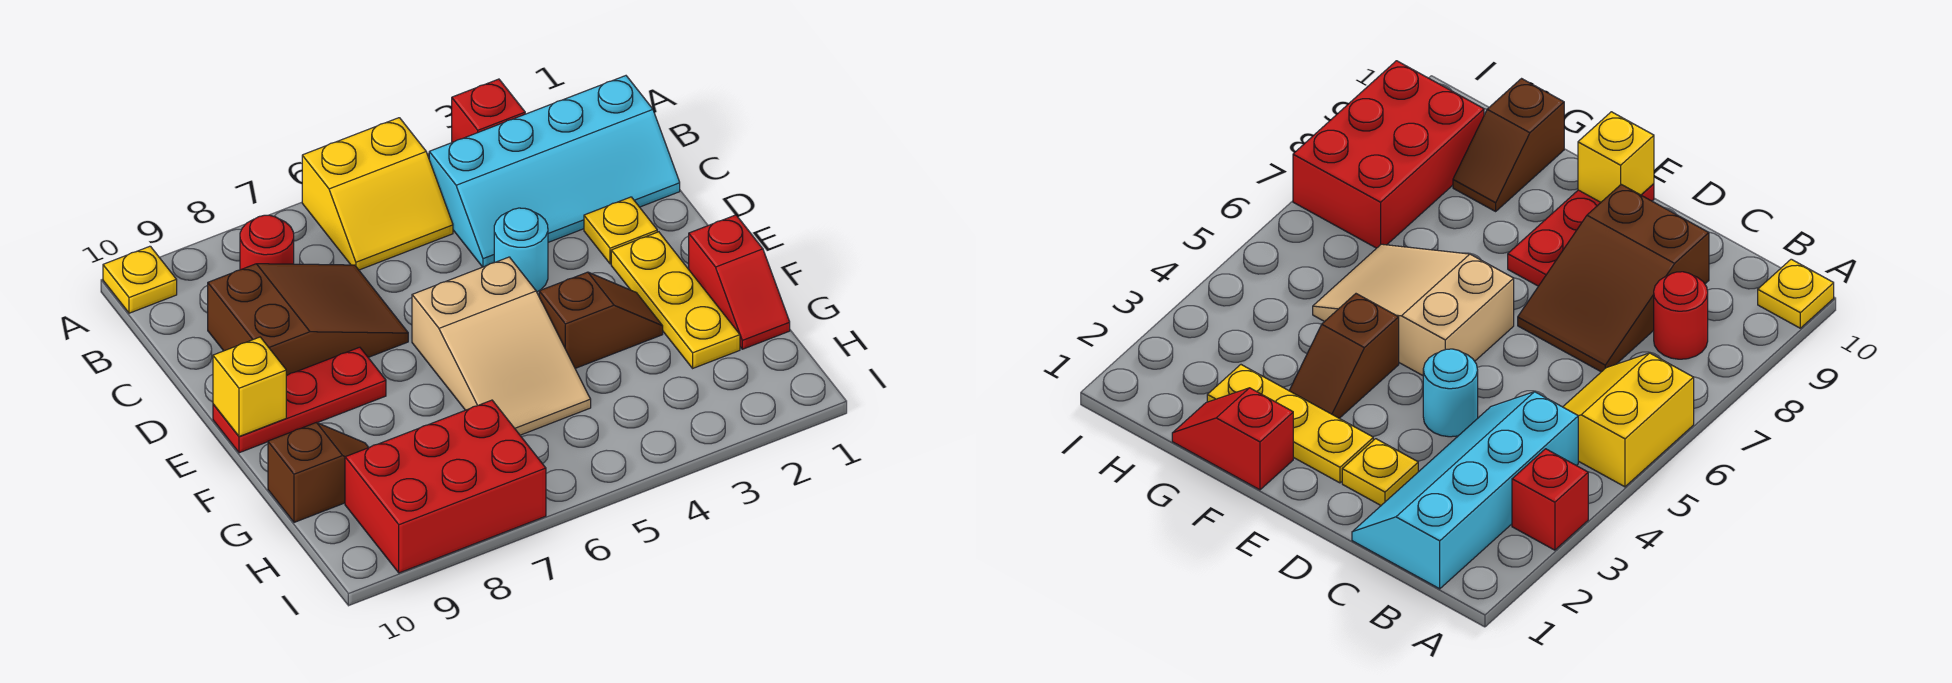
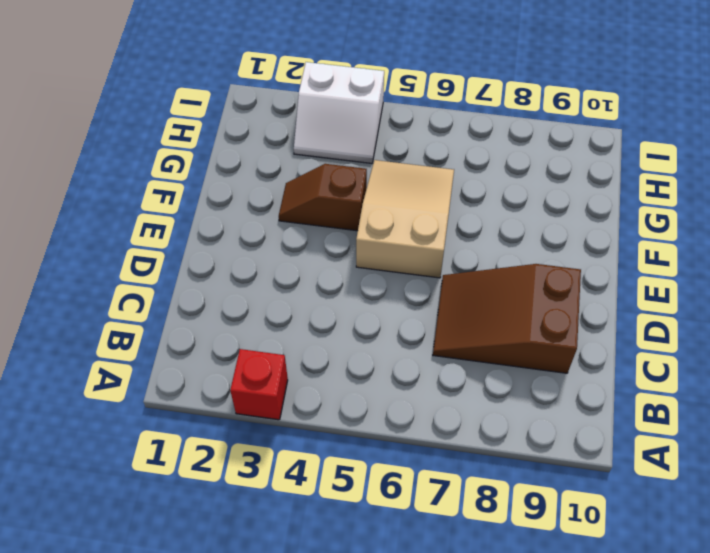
white slope H3:I4 level 1 top I -> none
none -> yellow slope A5:B6 level 1 top A
none -> yellow plate A10 level 1
none -> cyan slope B1:C4 level 1 top B

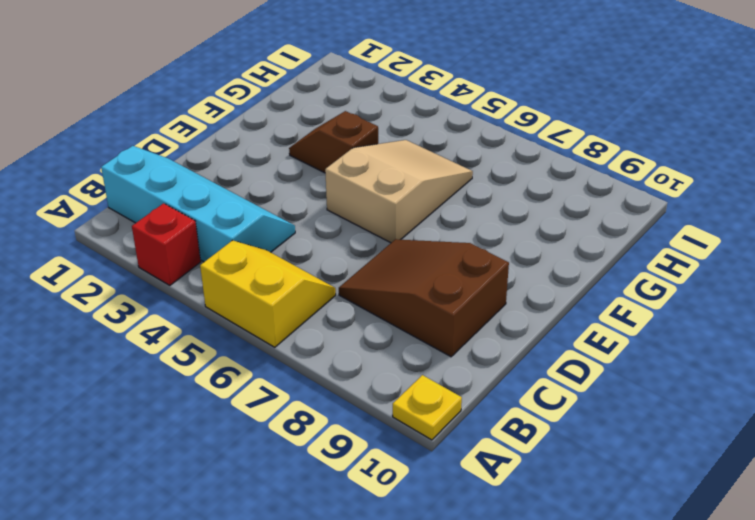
none -> red round brick B8 level 1
none -> yellow plate D2 level 1
none -> cyan round brick D4 level 1

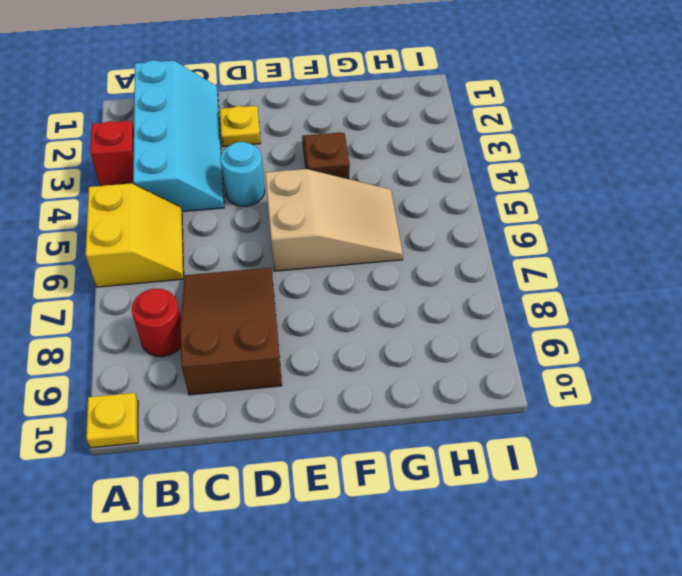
none -> yellow plate E2:G2 level 1
none -> red plate E8:E10 level 1
none -> red slope F1:G1 level 1 top F

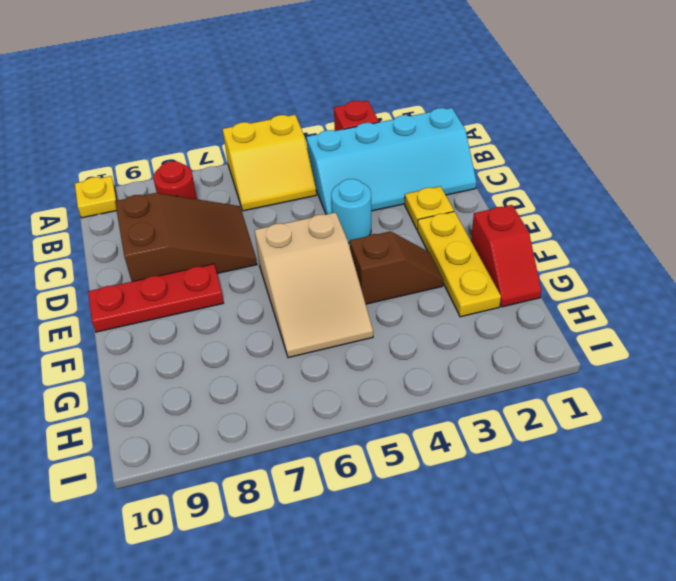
none -> brown slope G9:G10 level 1 top 10
none -> red brick H7:I9 level 1
none -> yellow brick E10 level 2

